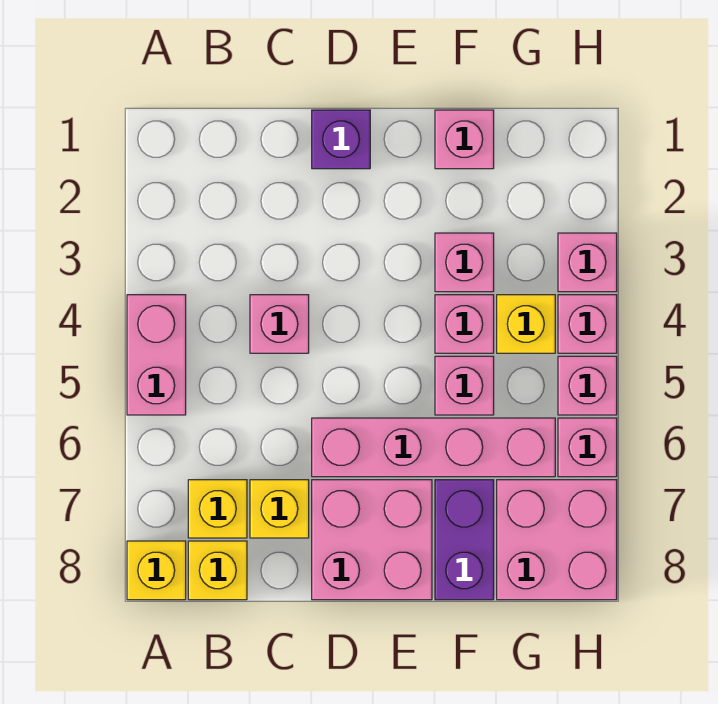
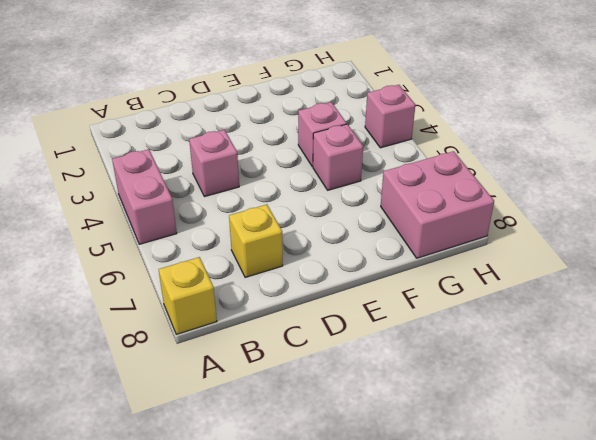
none -> yellow brick B7 level 1
none -> yellow brick B8 level 1
none -> purple brick D1 level 1

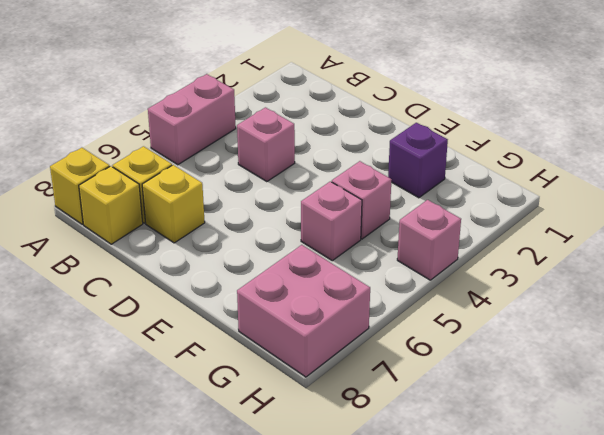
purple brick F2 level 1 -> purple brick D1 level 1
none -> pink brick D6:G6 level 1
none -> pink brick D7:E8 level 1
none -> pink brick F1 level 1

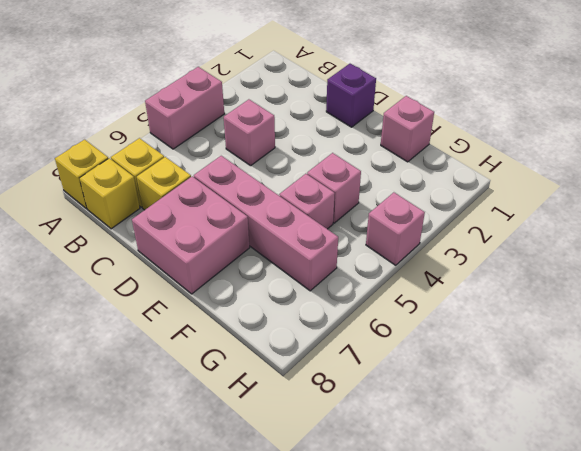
none -> pink brick F3 level 1
none -> purple brick F7:F8 level 1
none -> yellow brick G4 level 1

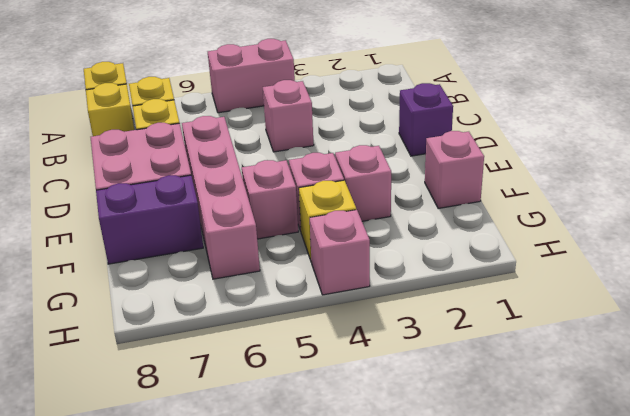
none -> pink brick G7:H8 level 1
none -> pink brick H3 level 1
none -> pink brick H5 level 1

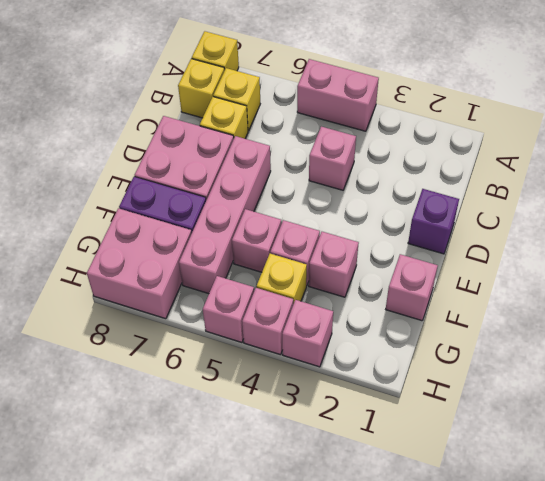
none -> pink brick H6 level 1

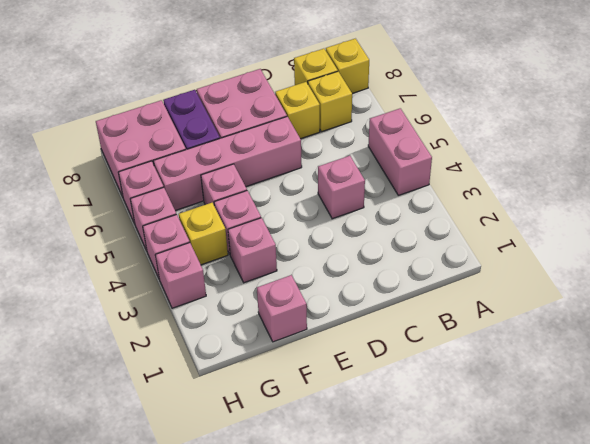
none -> purple brick D1 level 1

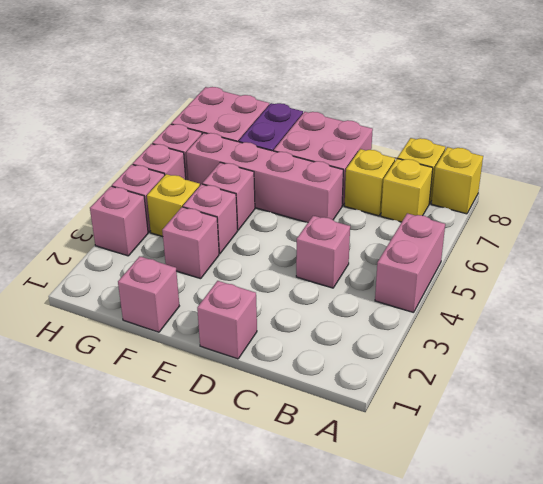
pink brick D1 level 1 -> purple brick D1 level 1

